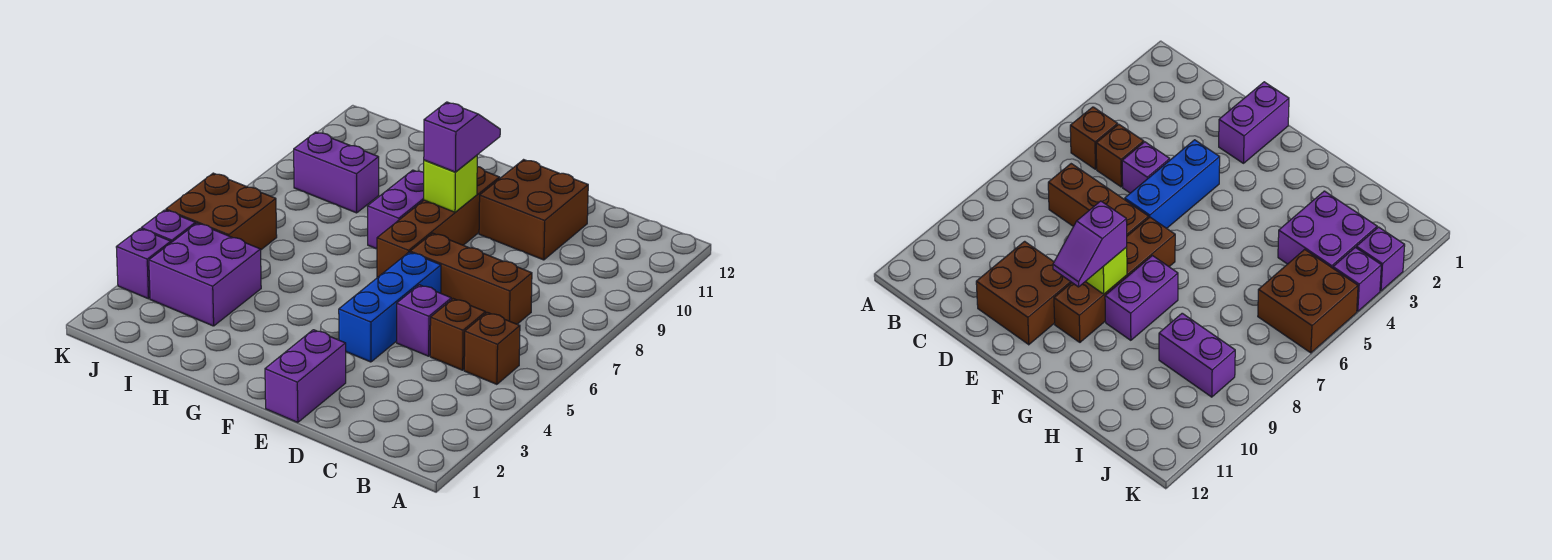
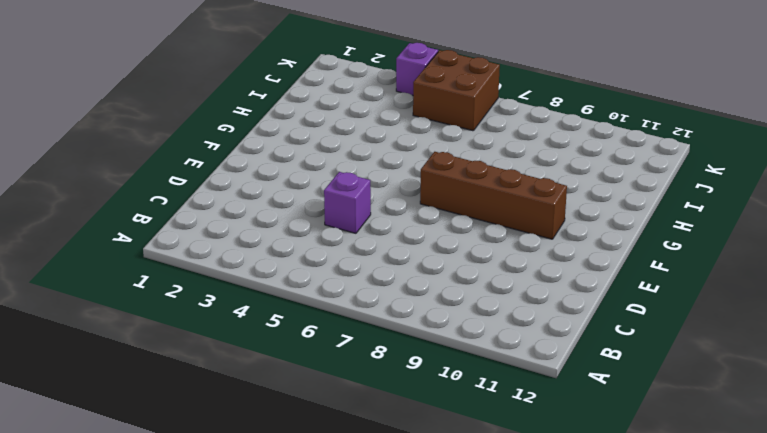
none -> brown brick B5 level 1
none -> brown brick C5 level 1
none -> brown brick C7:E7 level 1

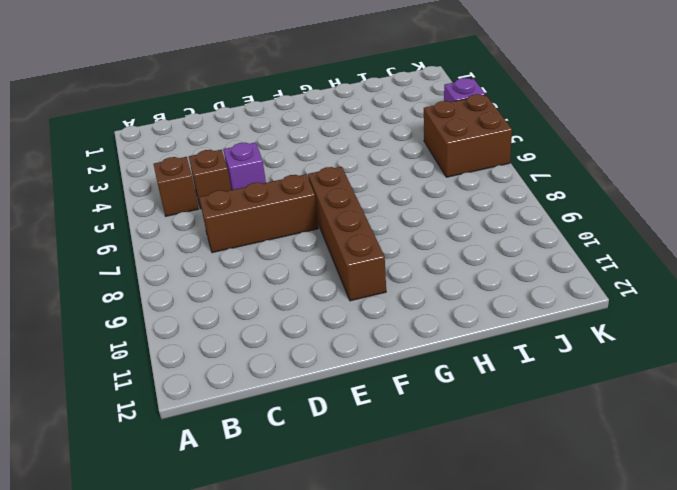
none -> brown brick D10:E11 level 1
none -> purple brick E1:E2 level 1
none -> blue brick E4:E6 level 1

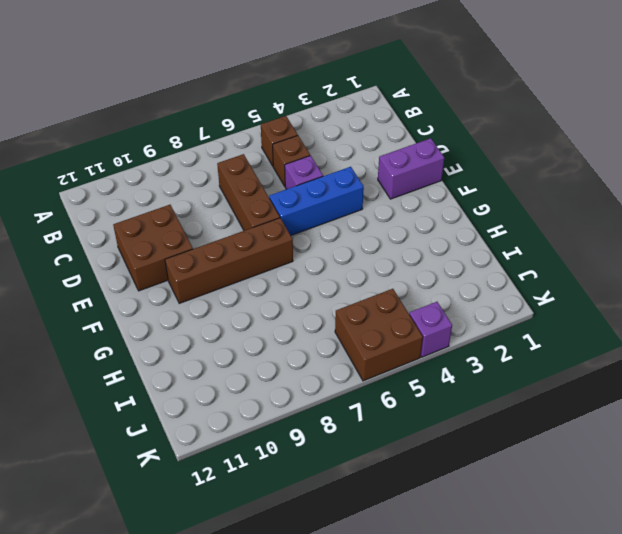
none -> purple brick G8:G9 level 1
none -> purple brick I3:J4 level 1
none -> purple brick I9:J9 level 1

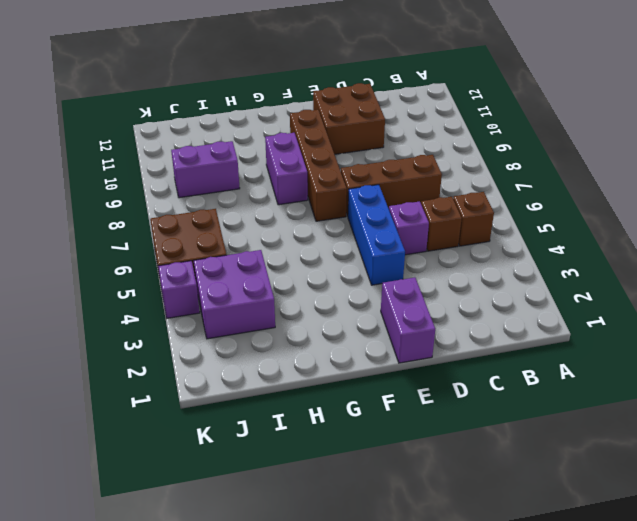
none -> purple brick K3 level 1
none -> lime brick F9 level 2
none -> purple slope F9:F10 level 3 top 9

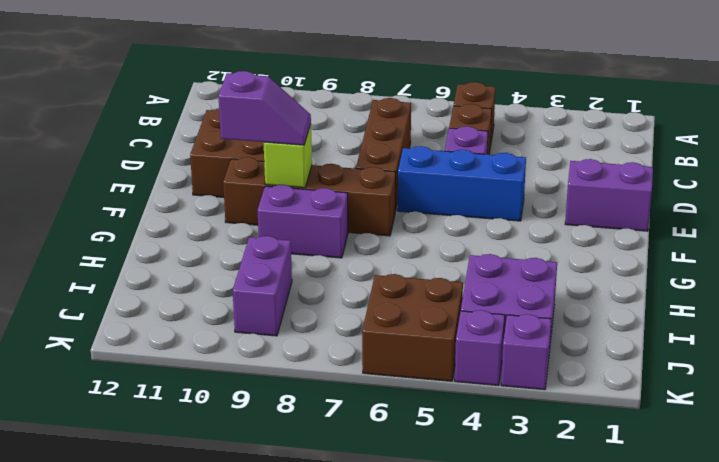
purple slope F9:F10 level 3 top 10 -> purple slope F9:F10 level 3 top 9

